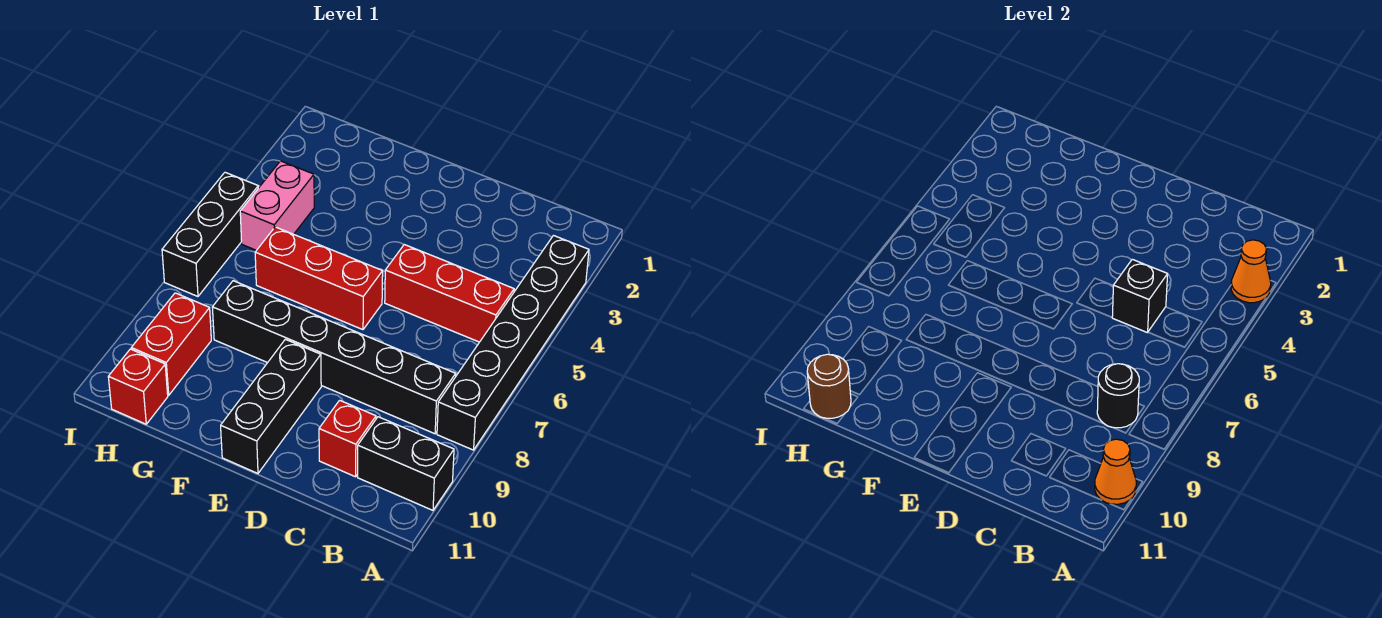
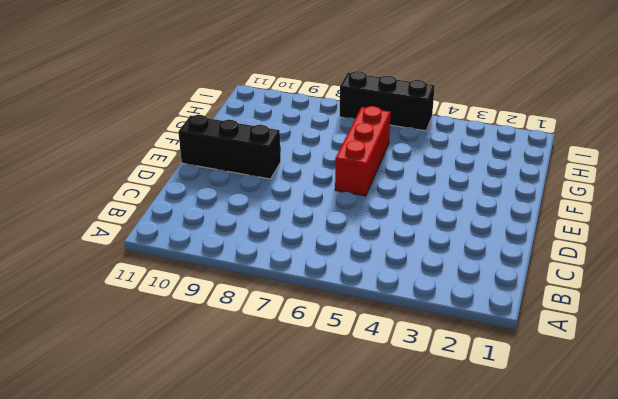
none -> black brick A3:A8 level 1
none -> black brick A10:B10 level 1
none -> red brick B5:D5 level 1

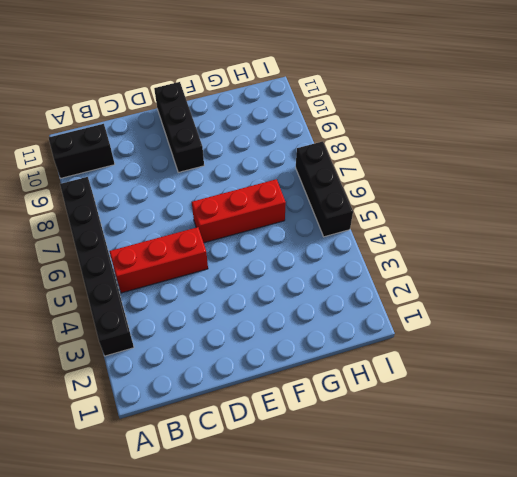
none -> black brick B8:G8 level 1
none -> red brick C10 level 1
none -> pink brick H4:H5 level 1

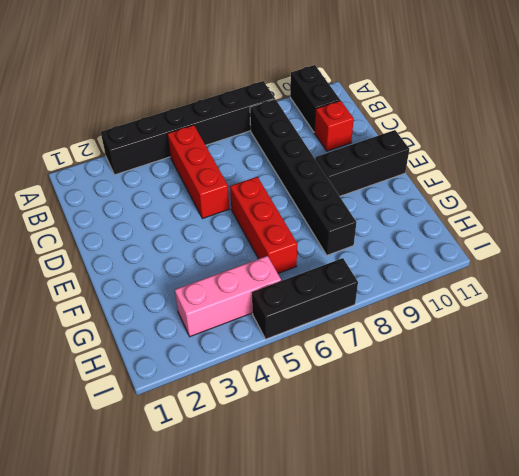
pink brick H3:H5 level 1 -> pink brick H4:H5 level 1
none -> red brick H9:H10 level 1
none -> red brick H11 level 1
none -> orange cone A3 level 2

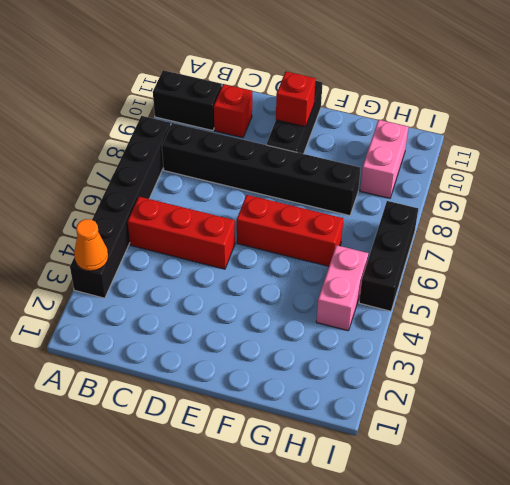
red brick E10 level 2 -> red brick H11 level 1
pink brick H9:H10 level 1 -> red brick H9:H10 level 1
none -> orange cone A10 level 2
none -> black round brick B8 level 2
none -> black brick C5 level 2

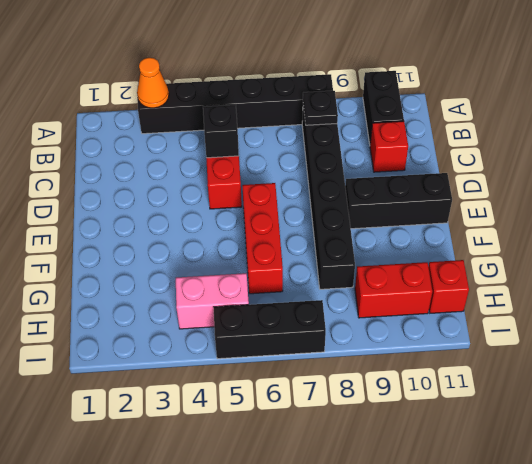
black plate B8 level 2 -> black round brick B8 level 2
none -> orange cone A10 level 2
none -> brown round brick H11 level 2

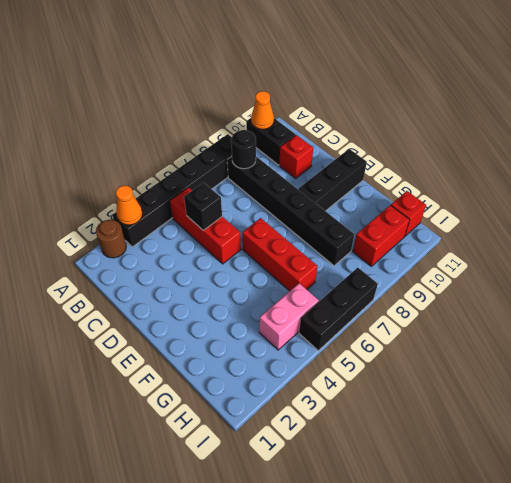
brown round brick A2 level 1 -> brown round brick H11 level 2

